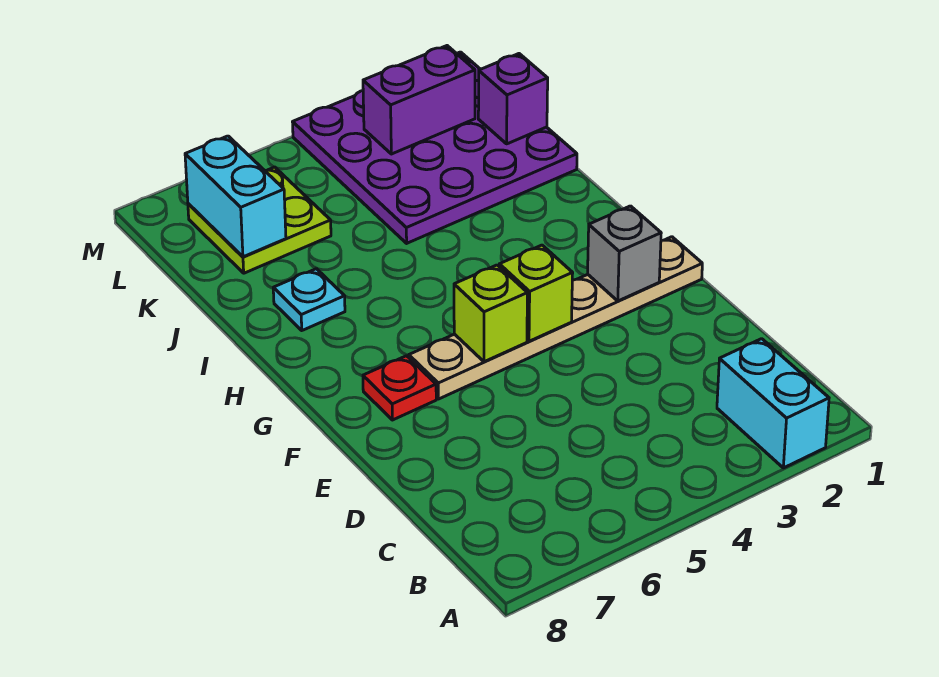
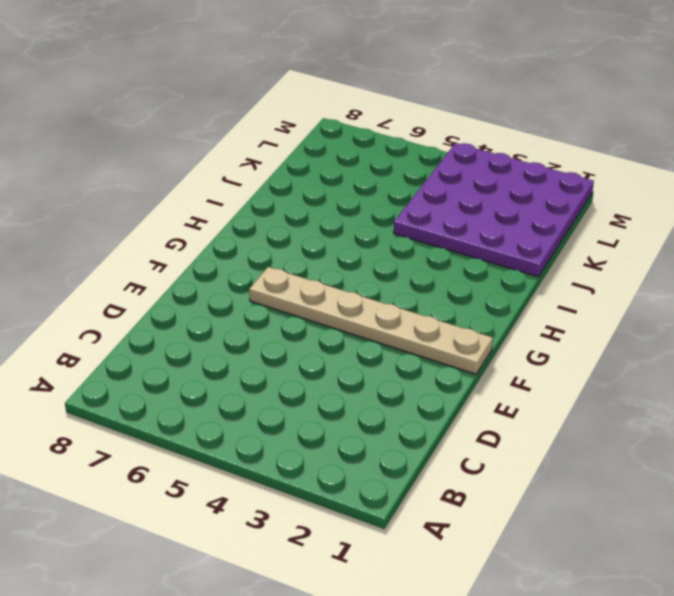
none -> cyan brick A2:B2 level 1
none -> red plate F7 level 1
none -> cyan plate I7 level 1

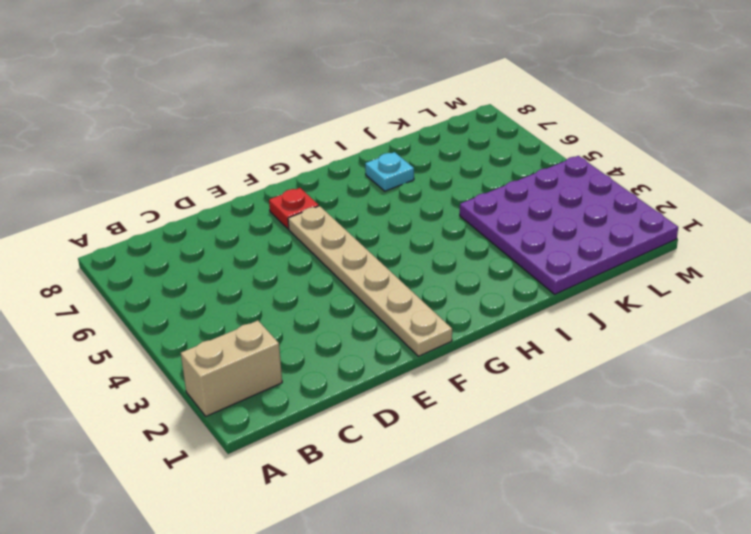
tan brick A2:B2 level 1 -> cyan brick A2:B2 level 1
none -> lime plate K6:L7 level 1
none -> grey brick F2 level 2
none -> lime brick F4 level 2

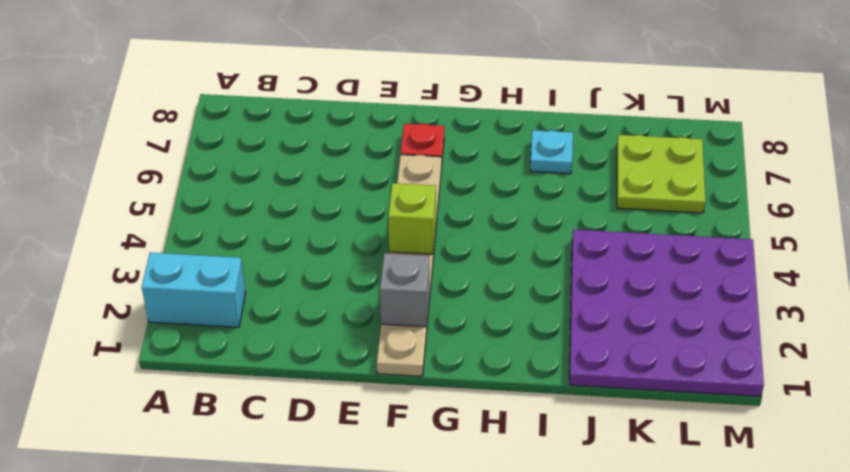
none -> lime brick F5 level 2
none -> purple brick K1 level 2
none -> cyan brick K7:L7 level 2

